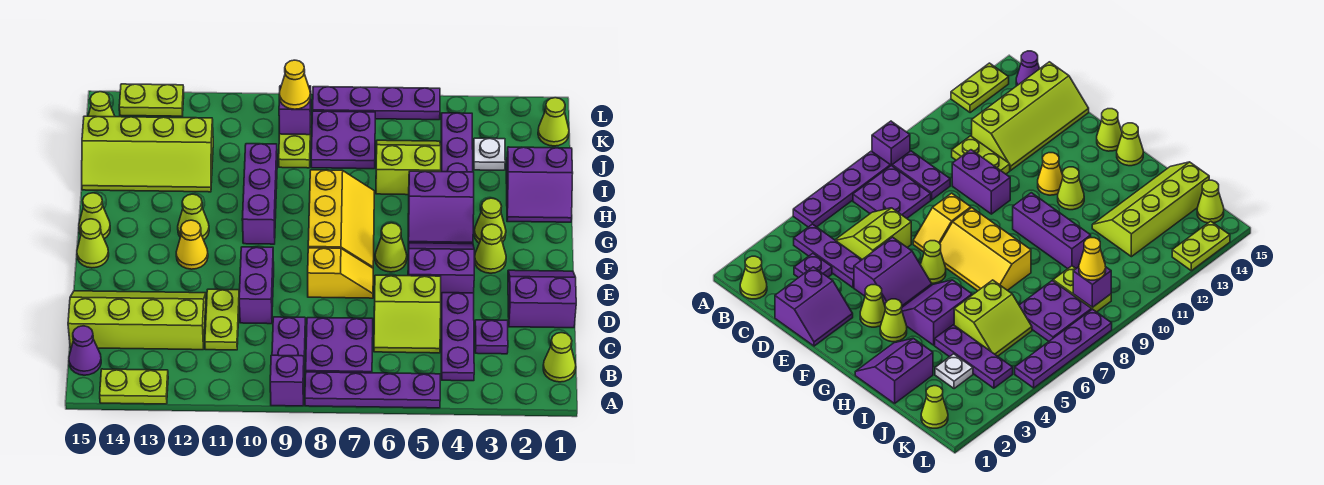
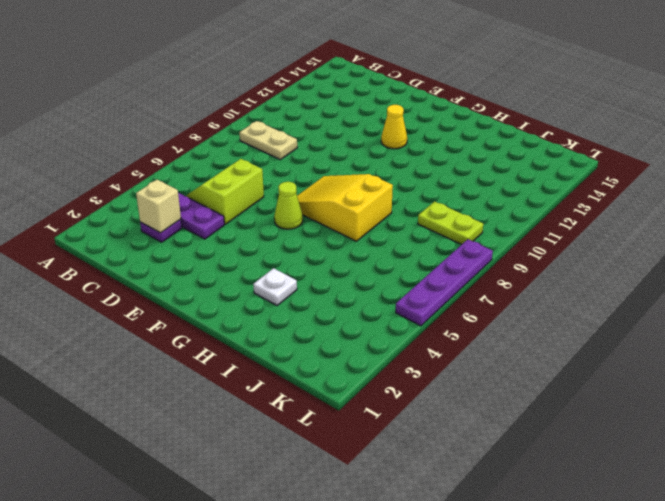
tan plate B9:C9 level 1 -> purple plate B9:C9 level 1
tan brick C3 level 2 -> none
yellow slope F7:H8 level 1 top H -> yellow slope F7:H8 level 1 top 8
white plate H3 level 1 -> white plate J3 level 1
none -> purple plate A5:A8 level 1
none -> purple brick A9 level 1
none -> lime plate A13:A14 level 1
none -> lime cone B1 level 1

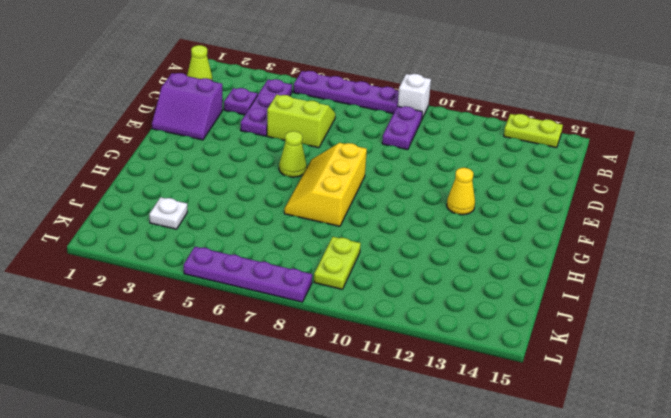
white brick A9 level 1 -> purple brick A9 level 1
none -> purple plate B7:C8 level 1
none -> purple cone B15 level 1
none -> lime plate C11:D11 level 1
none -> lime slope C12:D15 level 1 top C

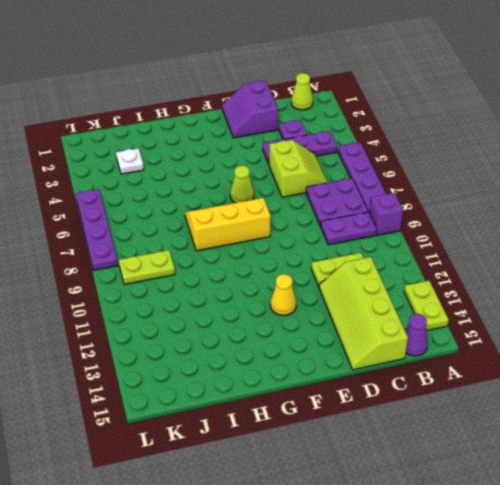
none -> purple brick D10:E10 level 1
none -> purple slope E4:F5 level 1 top E
none -> yellow slope E7:E8 level 1 top 8
none -> lime cone F3 level 1

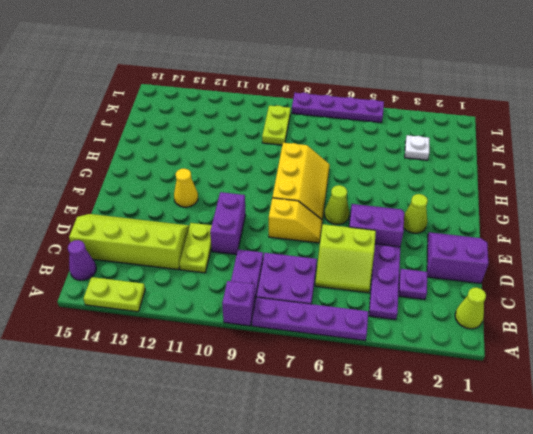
none -> lime cone F15 level 1
none -> lime cone G3 level 1
none -> purple slope G4:H5 level 1 top H
none -> purple brick G10:I10 level 1

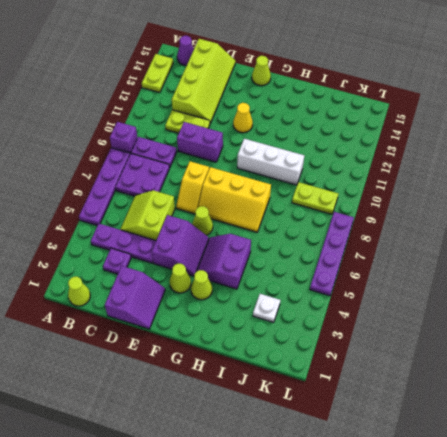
white brick G10:I10 level 1 -> purple brick G10:I10 level 1
none -> lime cone G12 level 1
none -> lime cone G15 level 1
none -> purple slope H1:I2 level 1 top I
none -> purple plate I4:K4 level 1

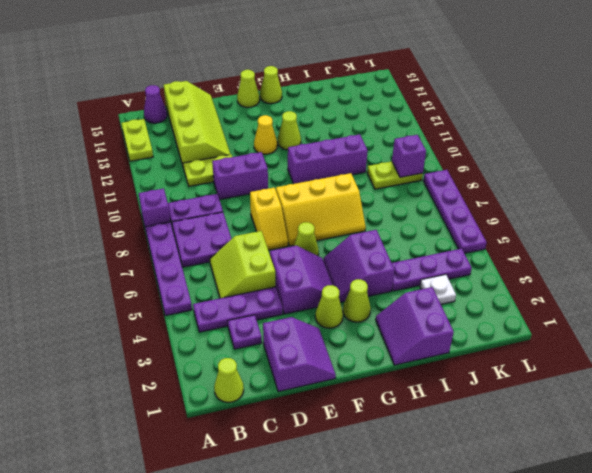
none -> lime slope I5:J6 level 1 top I
none -> lime slope I12:J15 level 1 top J
none -> purple plate J7:K8 level 1
none -> lime cone K1 level 1

